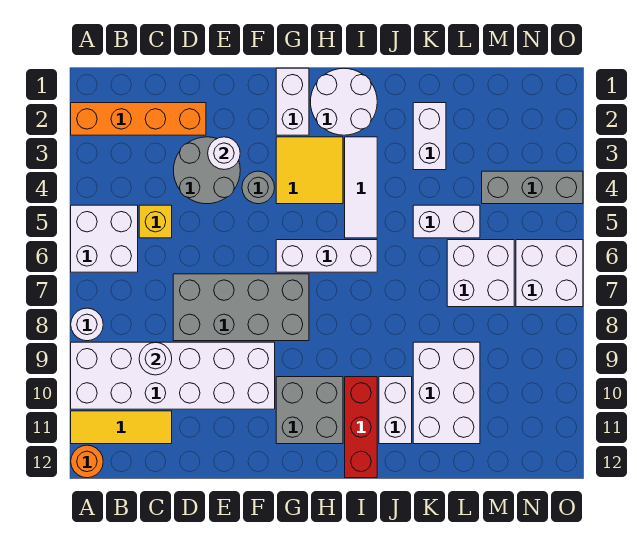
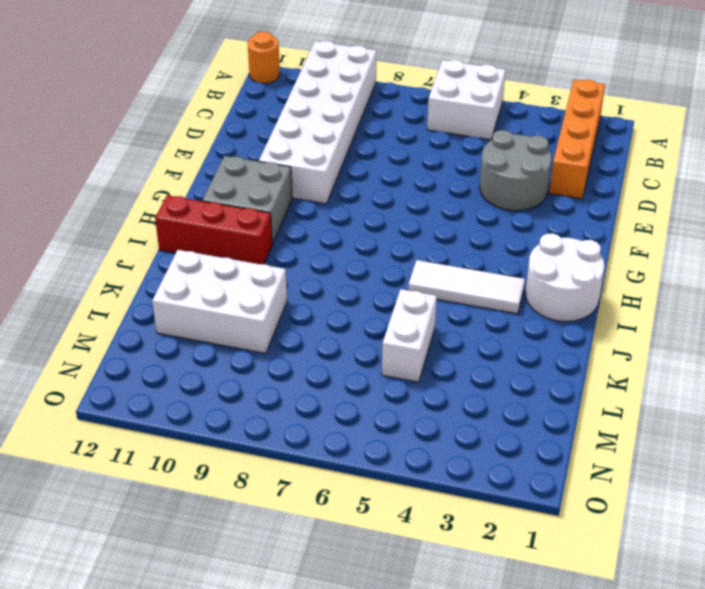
none -> white round brick A8 level 1
none -> yellow tile A11:C11 level 1
none -> yellow brick C5 level 1

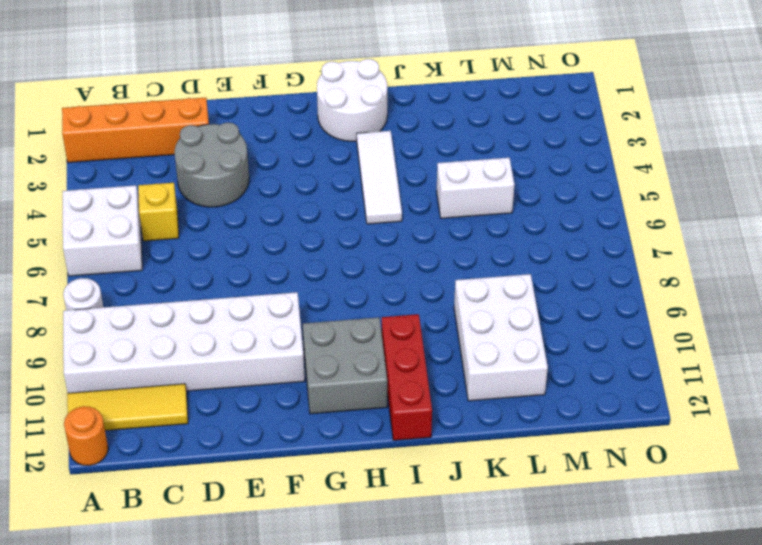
none -> grey brick D7:G8 level 1
none -> grey round brick F4 level 1
none -> white brick G1:G2 level 1

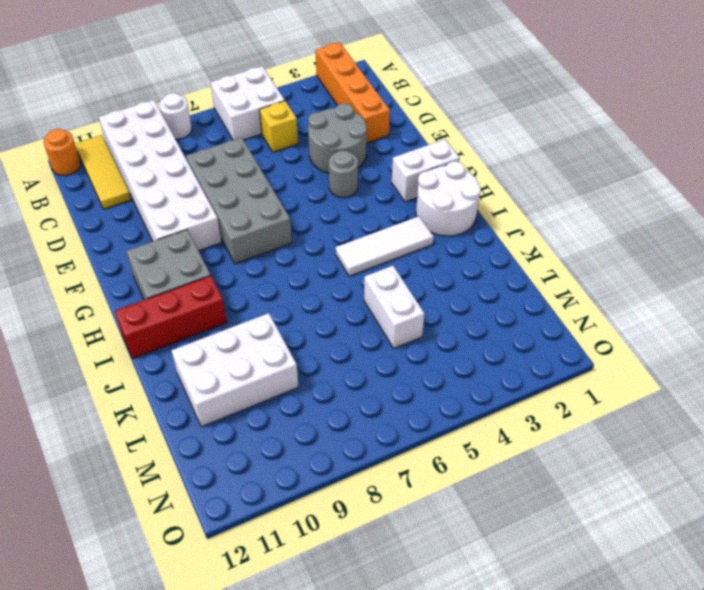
none -> yellow tile G3:H4 level 1
none -> white brick G6:I6 level 1
none -> white brick J10:J11 level 1

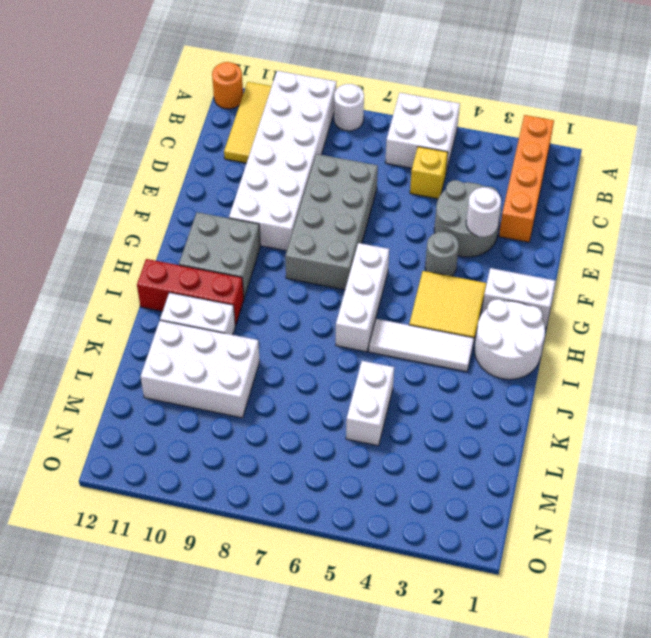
none -> white brick K2:K3 level 1
none -> white brick L6:M7 level 1
none -> grey brick M4:O4 level 1

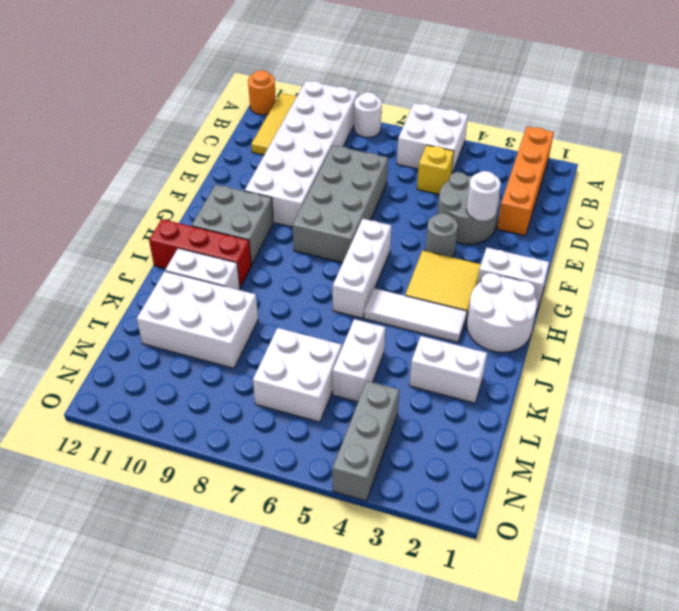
none -> white brick N6:O7 level 1
none -> white round brick C9 level 2

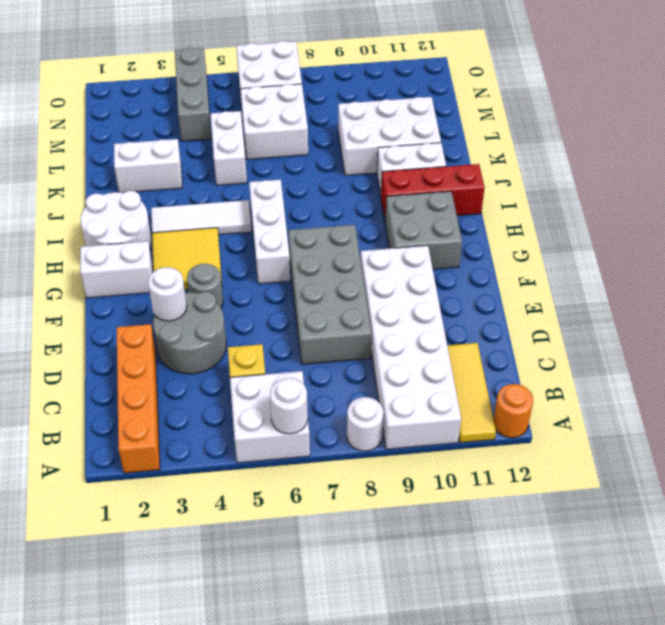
white round brick A6 level 2 -> white round brick C9 level 2

